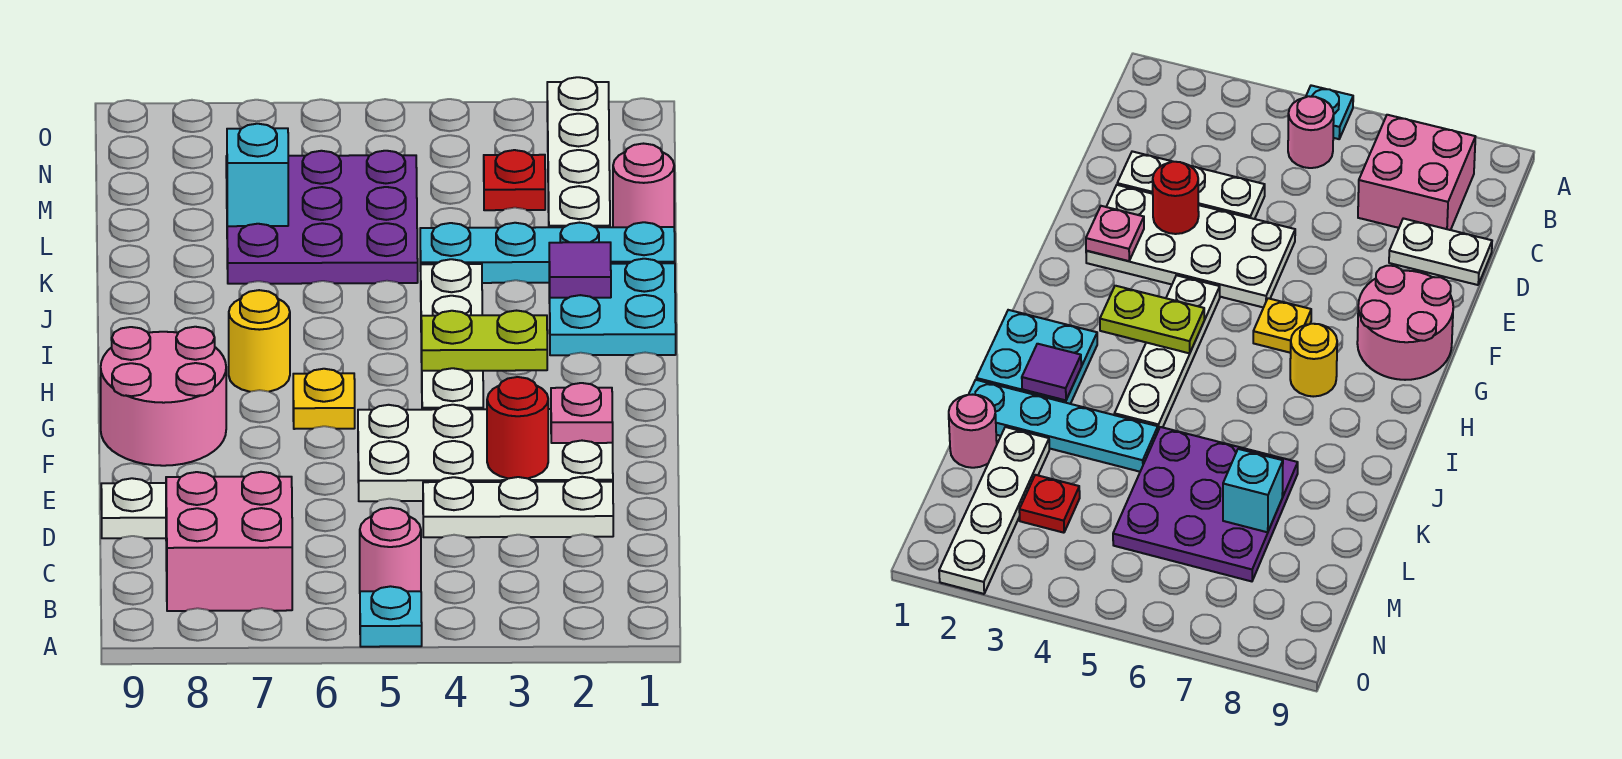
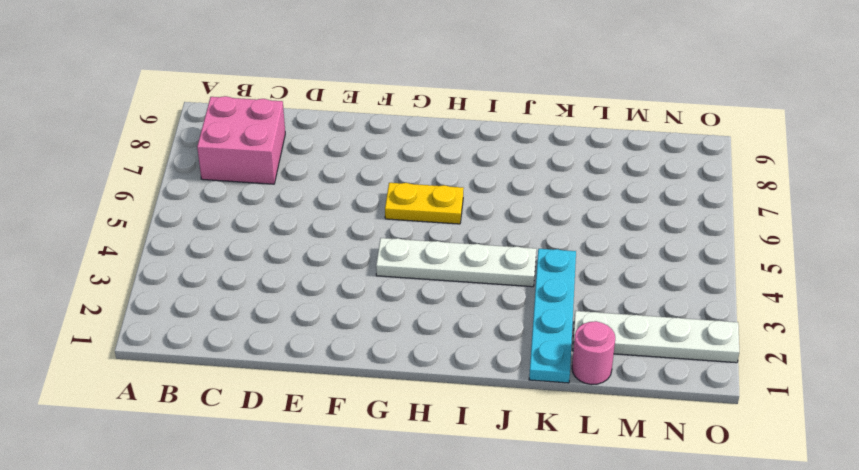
yellow plate G6:H6 level 1 -> yellow plate G6 level 1
none -> cyan plate A5 level 1
none -> pink round brick B5 level 1
none -> white plate D2:D4 level 1

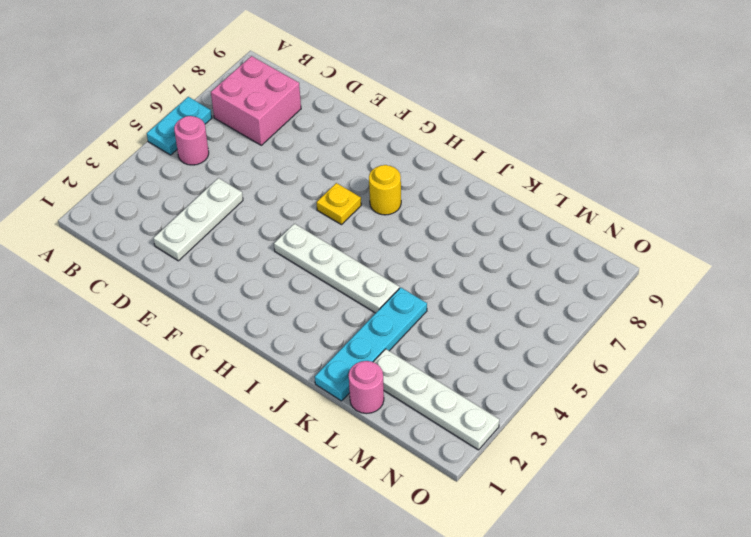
cyan plate A5:A6 level 1 -> cyan plate A5 level 1
none -> white plate D8:D9 level 1
none -> white plate E2:F5 level 1
none -> pink round brick F8:G9 level 1

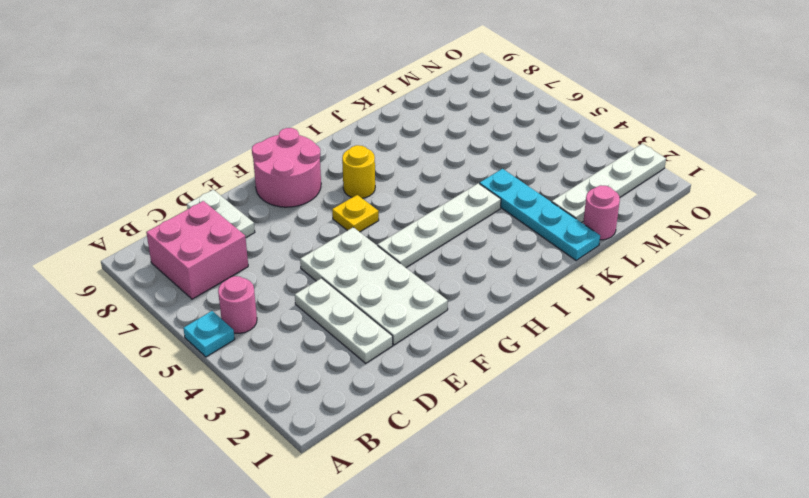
none -> cyan plate I1:J2 level 1
none -> purple plate K5:M7 level 1
none -> red plate M3 level 1

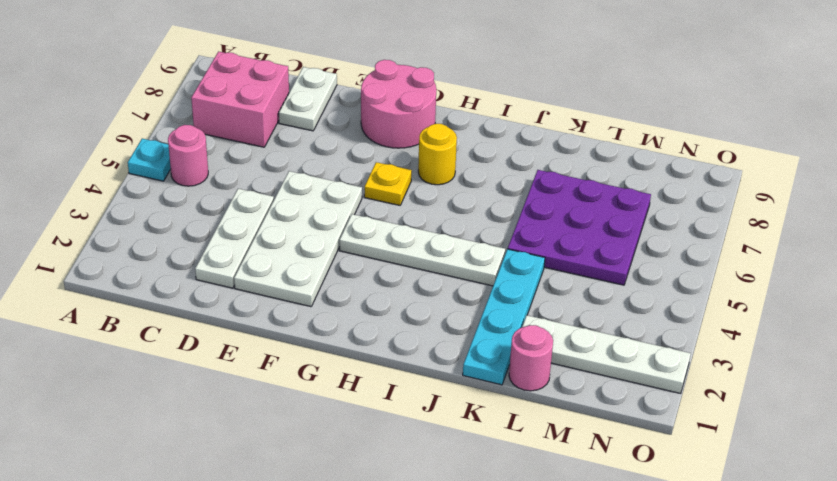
none -> cyan plate I1:J2 level 1
none -> red plate M3 level 1
none -> red round brick E3 level 2

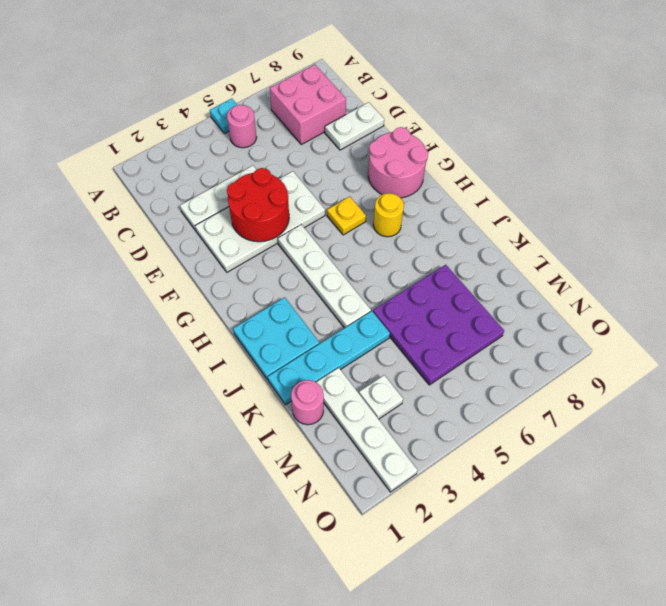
red round brick E3:F4 level 2 -> red round brick E3 level 2
white plate M3 level 1 -> red plate M3 level 1
none -> pink plate F2 level 2
none -> lime plate H3:H4 level 2
none -> purple tile J2 level 2

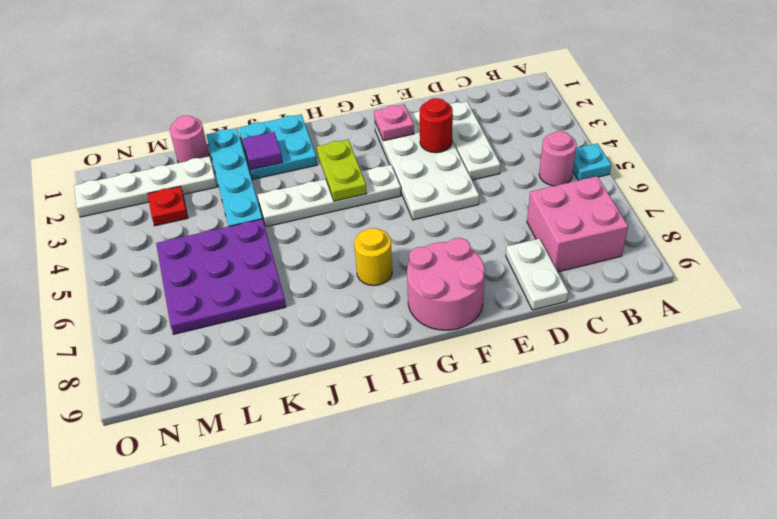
none -> yellow plate G6 level 1
none -> cyan brick L7 level 2

